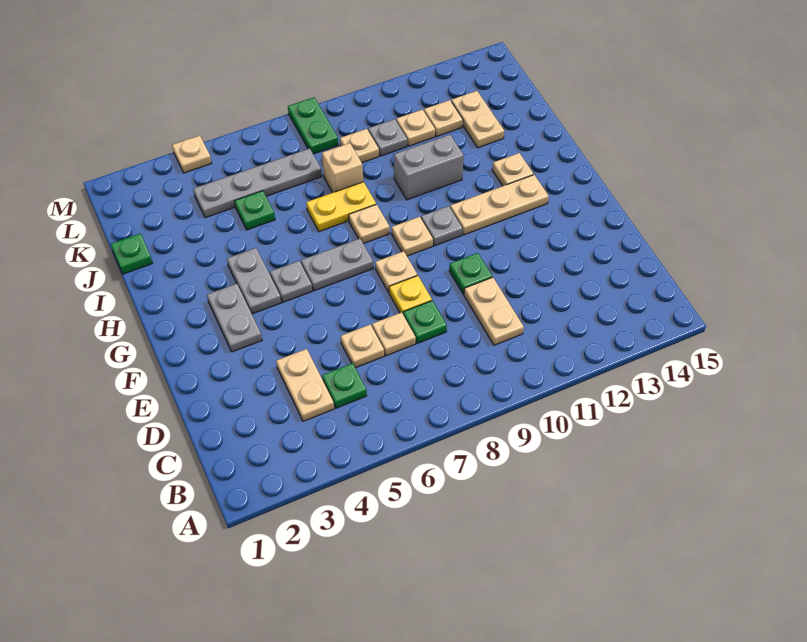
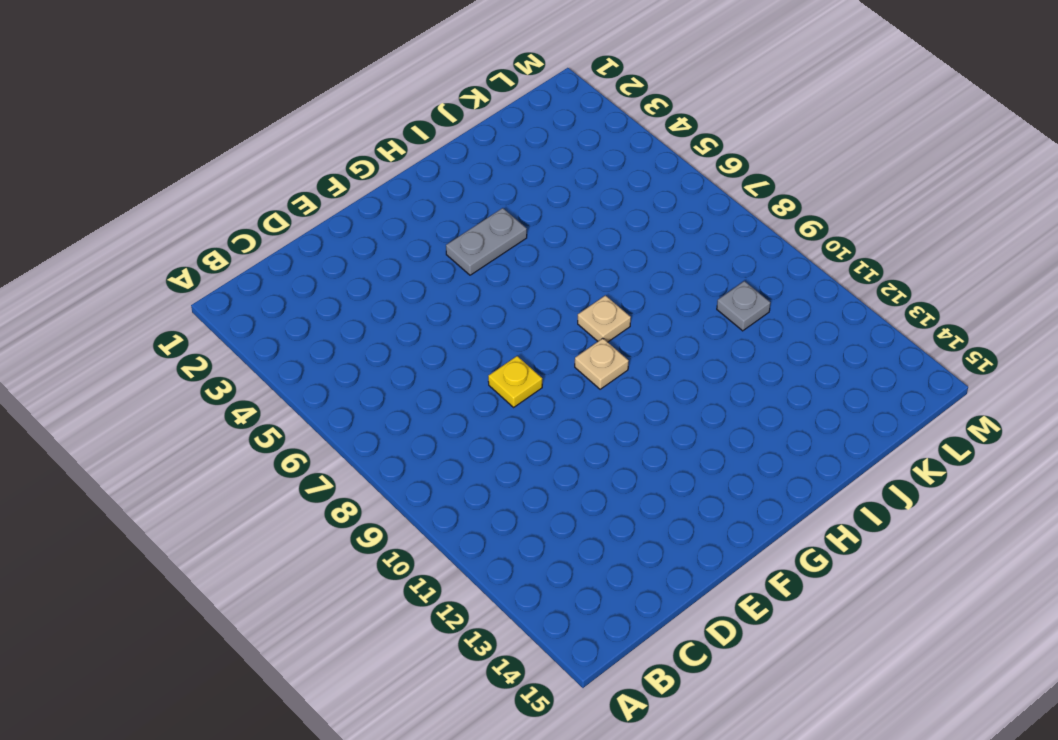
none -> tan plate C4:D4 level 1
none -> green plate C5 level 1
none -> tan plate C10:D10 level 1
none -> tan plate D6 level 1

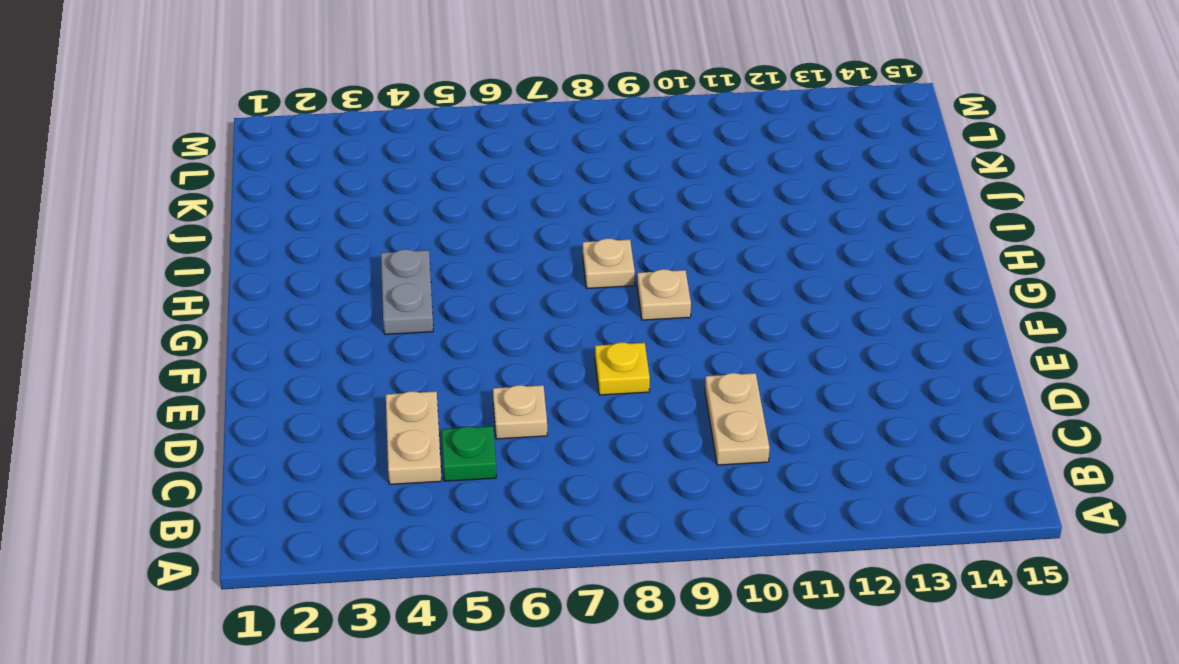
none -> tan plate D7 level 1
none -> green plate D8 level 1
none -> green plate E10 level 1
none -> grey plate F3:G3 level 1

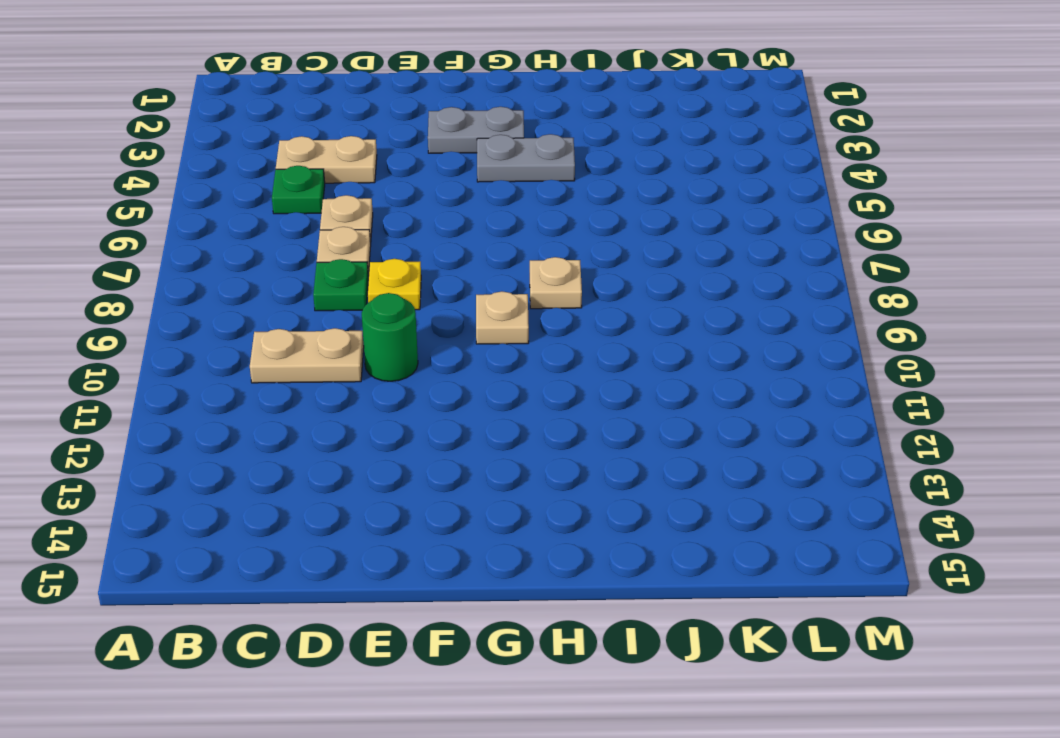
green round brick E10 level 1 -> green plate E10 level 1
none -> tan plate F8 level 1
none -> grey plate G5 level 1
none -> grey plate G6:G7 level 1
none -> grey plate G10 level 1

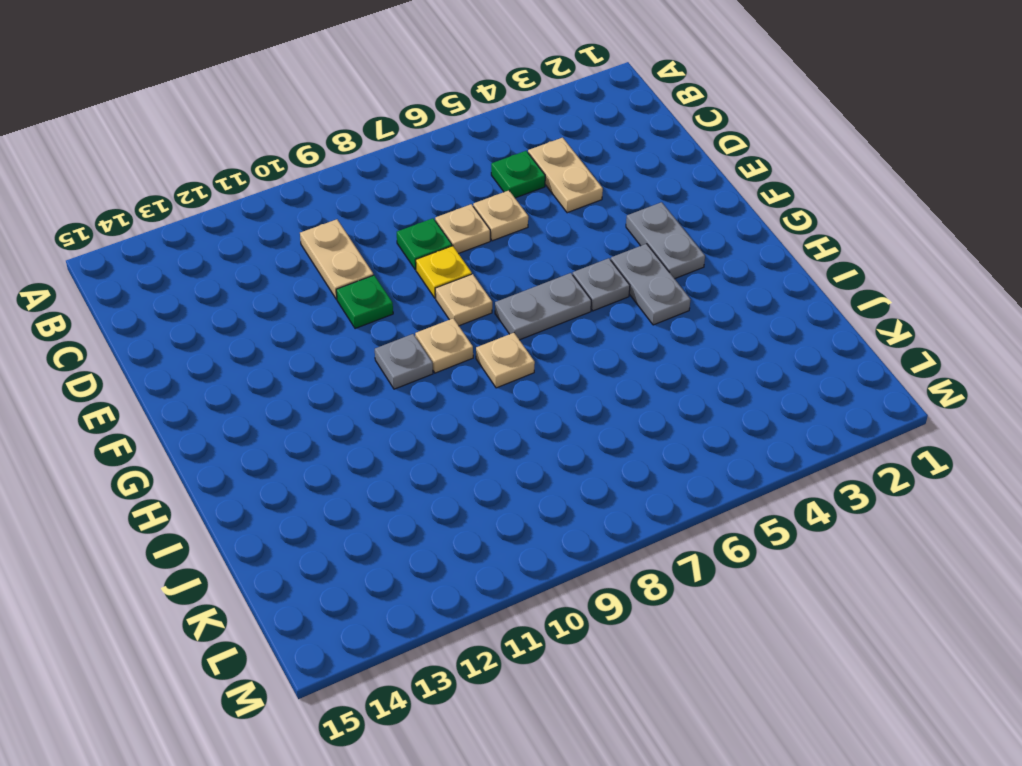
none -> tan plate G11:G13 level 1
none -> tan plate H13 level 1
none -> yellow plate I7:I8 level 1
none -> grey brick I10:I11 level 1

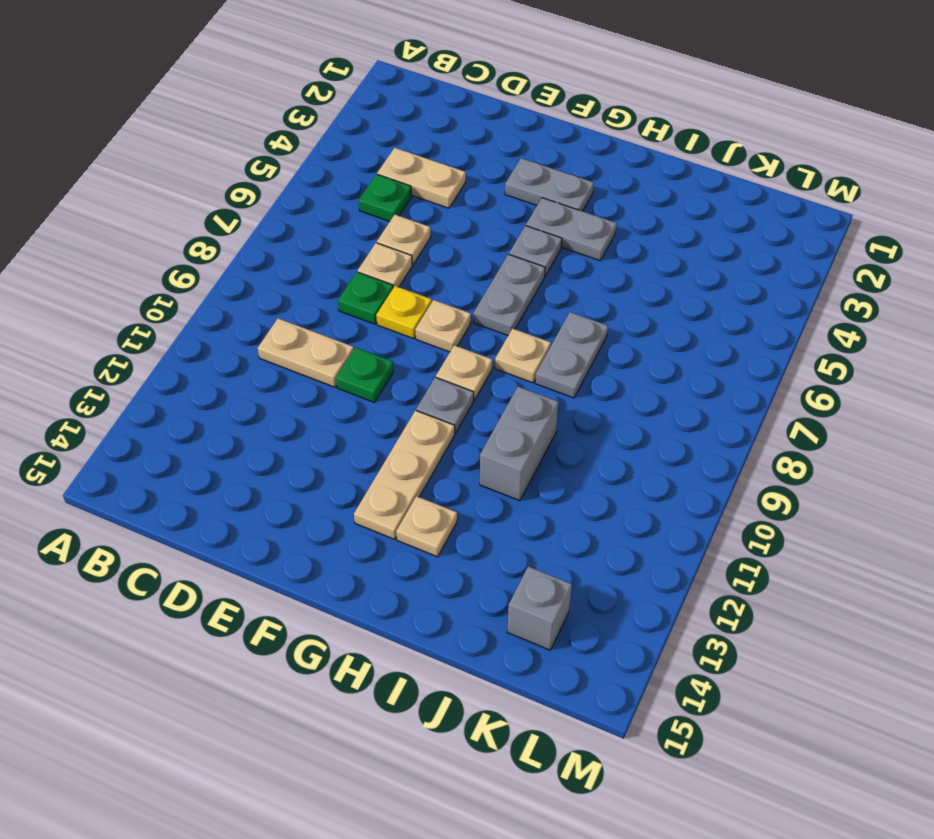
grey plate I7:I8 level 1 -> yellow plate I7:I8 level 1
grey brick K14 level 1 -> none
none -> green plate J1 level 1
none -> green plate J5 level 1
none -> tan brick J8 level 1
none -> tan plate J13:K13 level 1

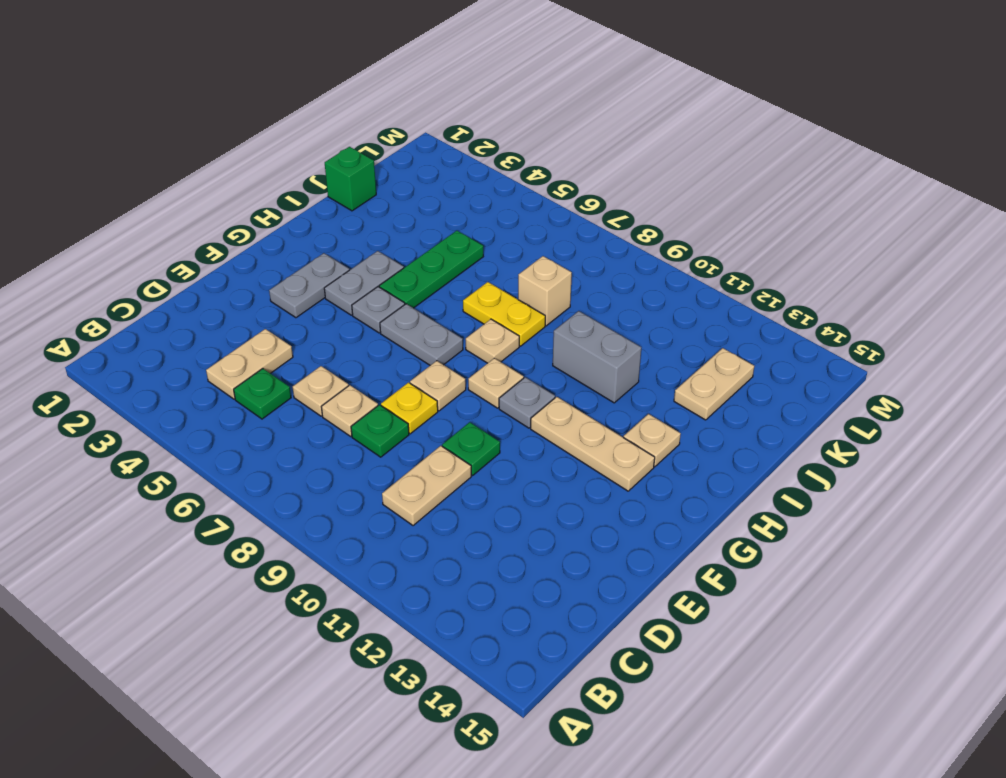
green plate H5:J5 level 1 -> green plate J5 level 1
green brick J1 level 1 -> green plate J1 level 1
none -> grey plate K4:K7 level 1
none -> tan plate K9 level 1
none -> grey plate K10 level 1
none -> tan plate K11 level 1

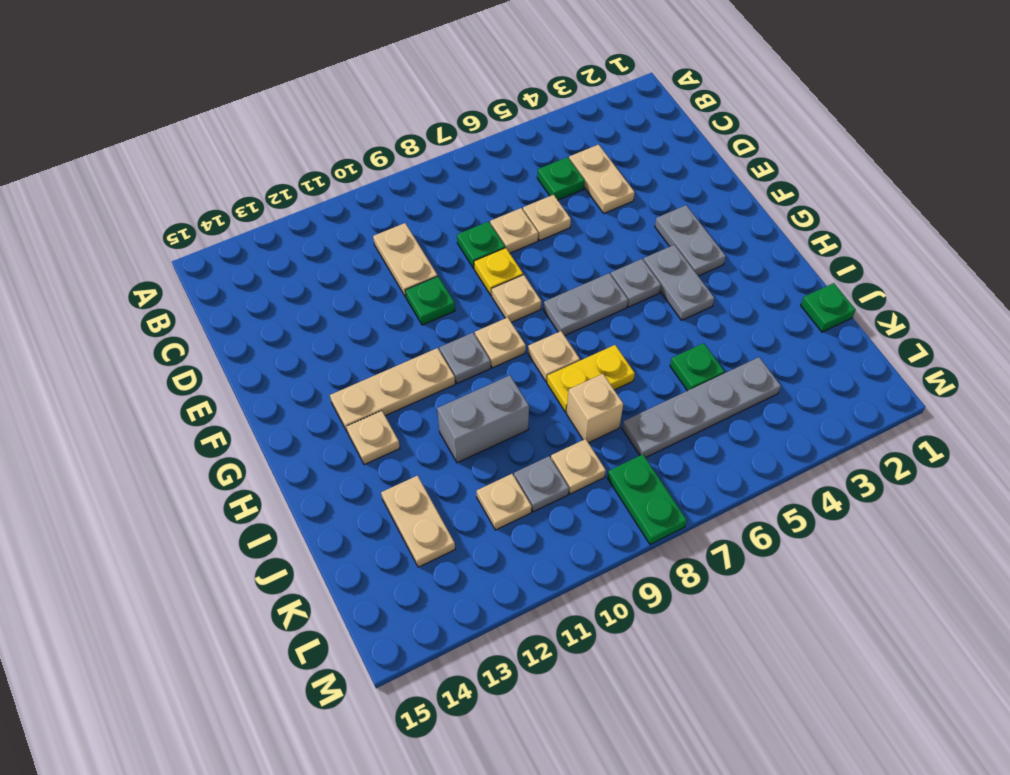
none -> tan plate K12 level 1
none -> tan plate M4 level 1

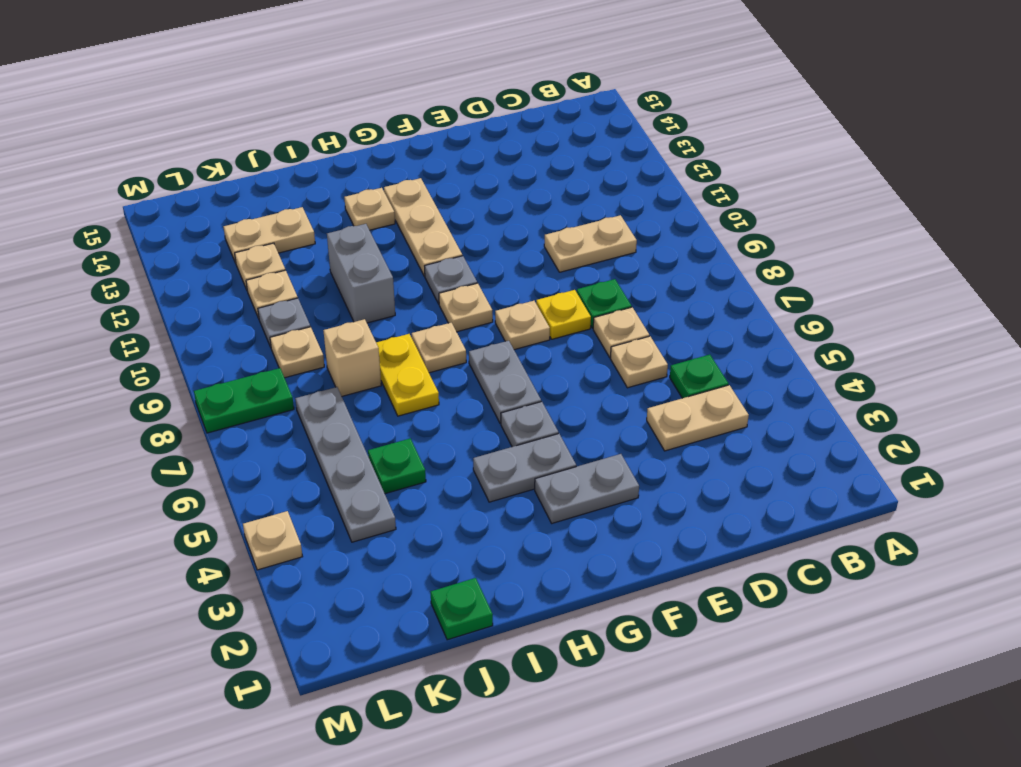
none -> green plate E10 level 1

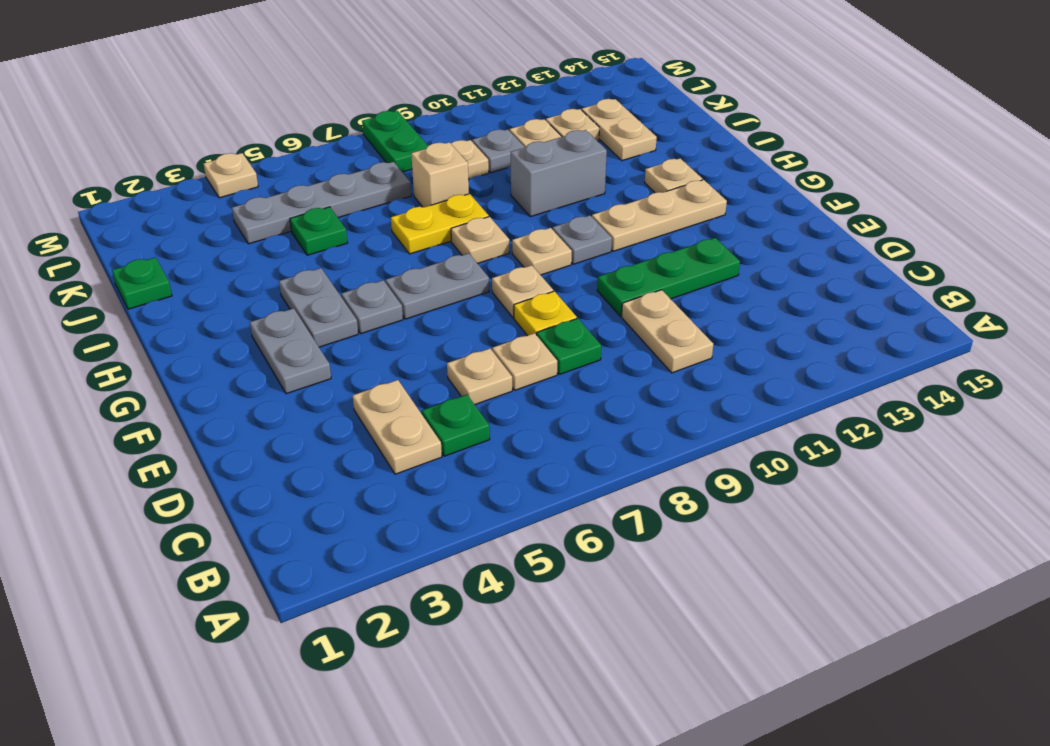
green plate E10:E12 level 1 -> green plate E10 level 1

